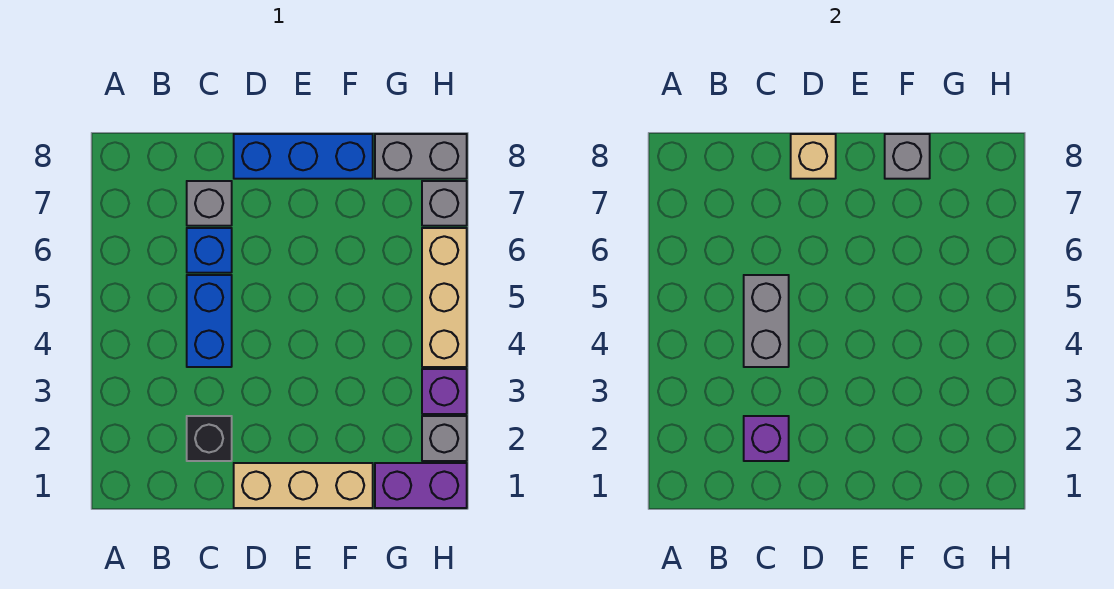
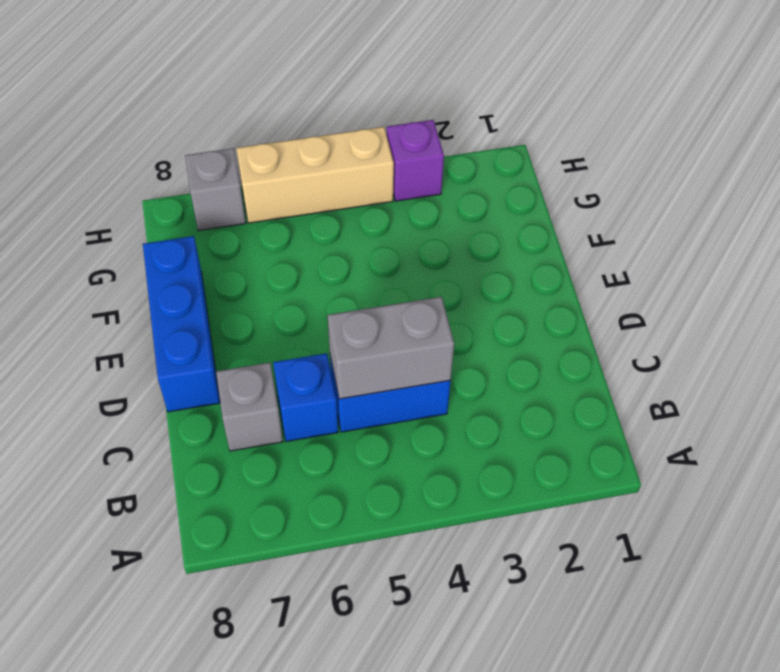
none -> black brick C2 level 1
none -> tan brick D1:F1 level 1
none -> purple brick G1:H1 level 1

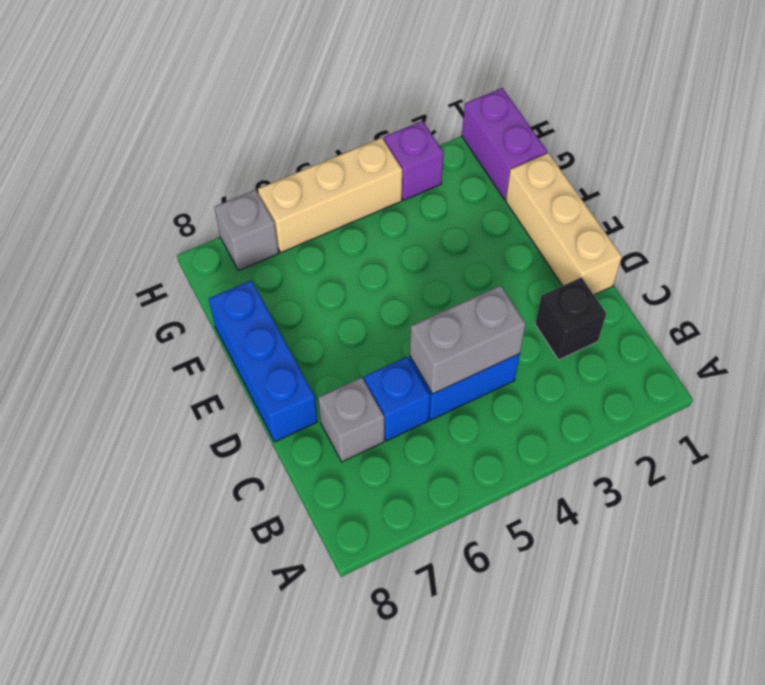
none -> grey brick G8:H8 level 1
none -> grey brick H2 level 1
none -> purple brick C2 level 2

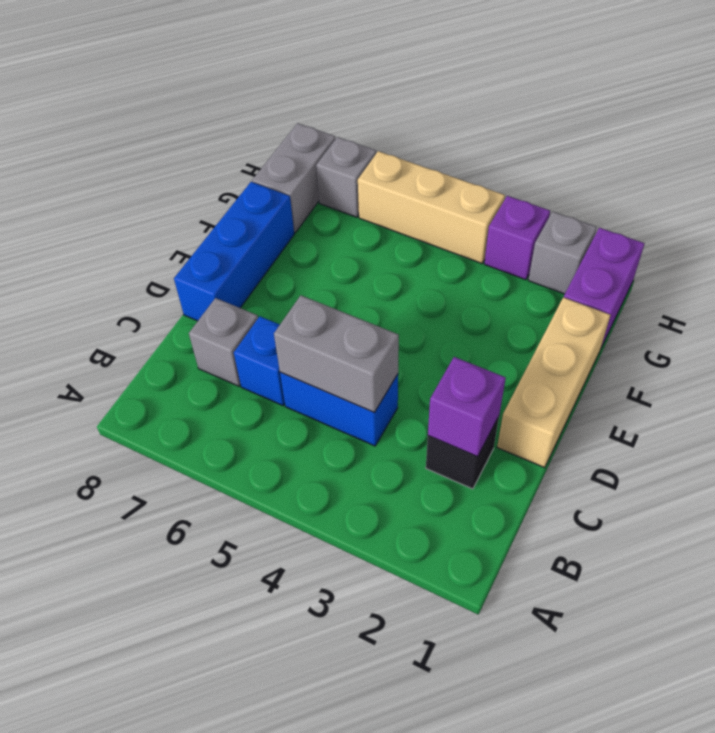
none -> tan brick D8 level 2
none -> grey brick F8 level 2

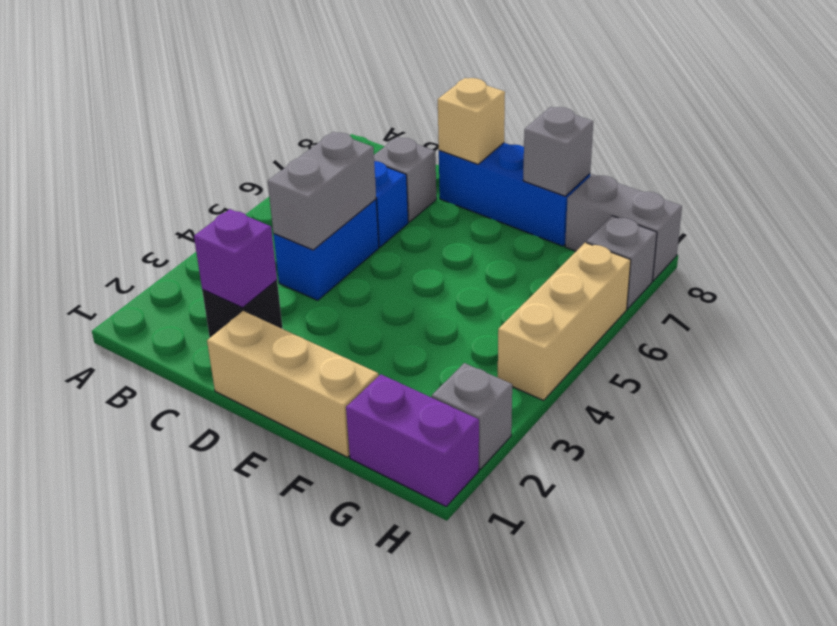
none -> purple brick H3 level 1

